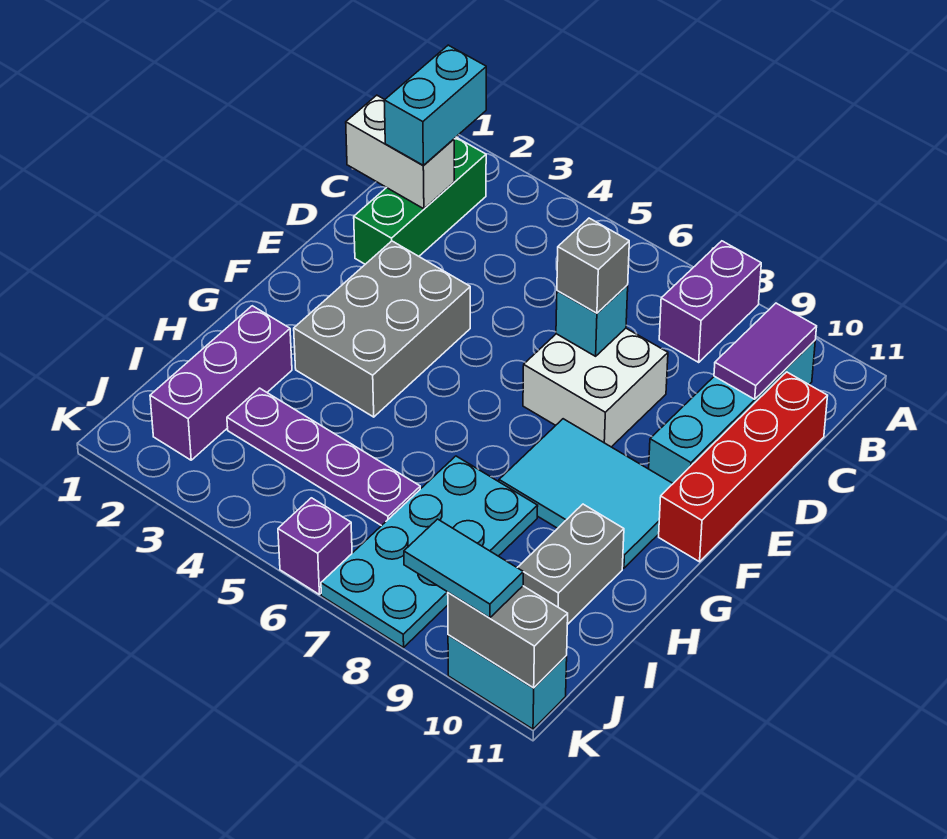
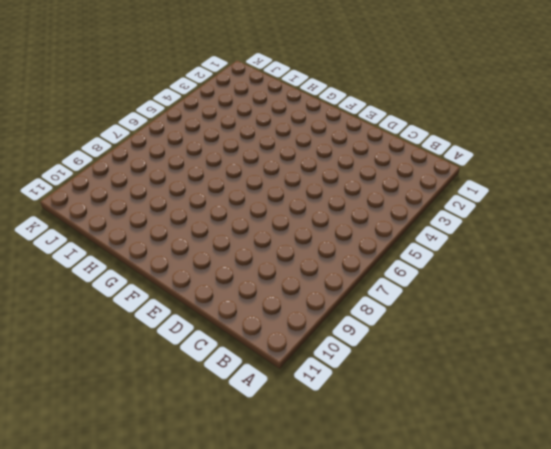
none -> purple brick A8:B8 level 1
none -> green brick B2:D2 level 1
none -> cyan brick B10:E10 level 1

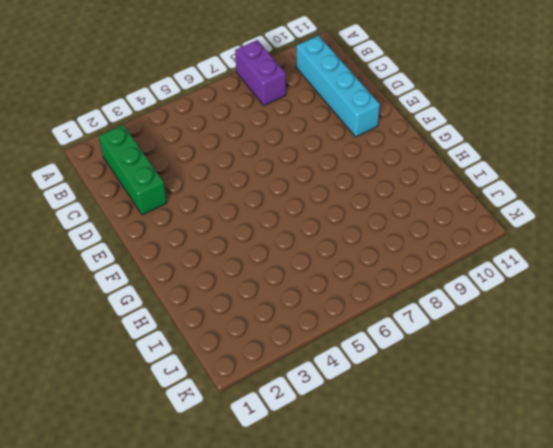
none -> red brick C11:F11 level 1
none -> white brick D7:E8 level 1
none -> grey brick E3:G4 level 1

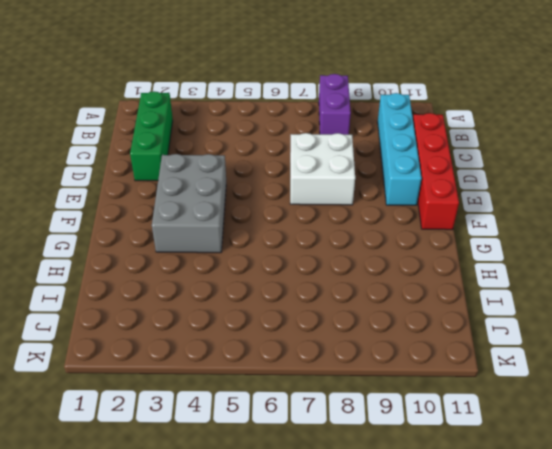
none -> cyan tile F8:G10 level 1
none -> purple brick H2:J2 level 1
none -> cyan plate H7:K8 level 1

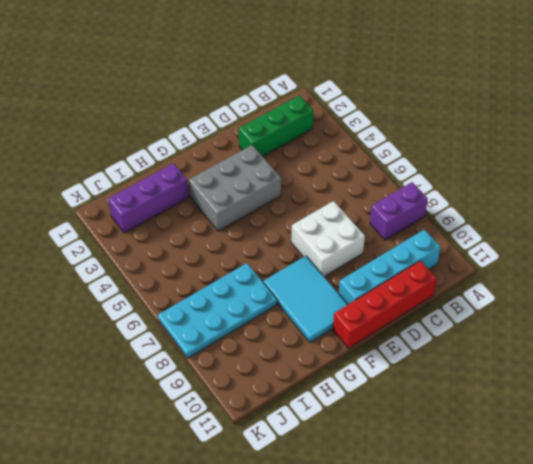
none -> grey brick H10:I10 level 1
none -> purple plate I3:I6 level 1
none -> purple brick K6 level 1

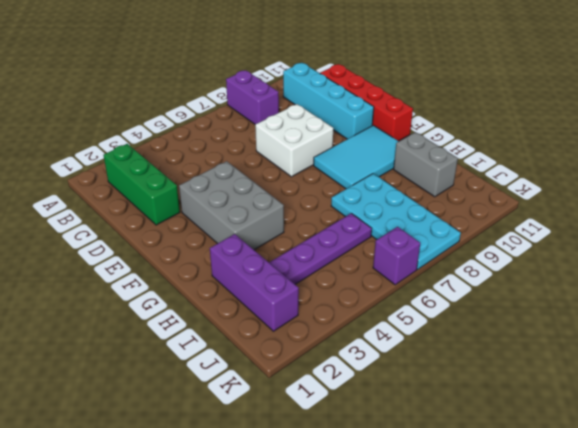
none -> cyan brick K10:K11 level 1
none -> purple tile B10:C10 level 2
none -> white brick C1:C2 level 2

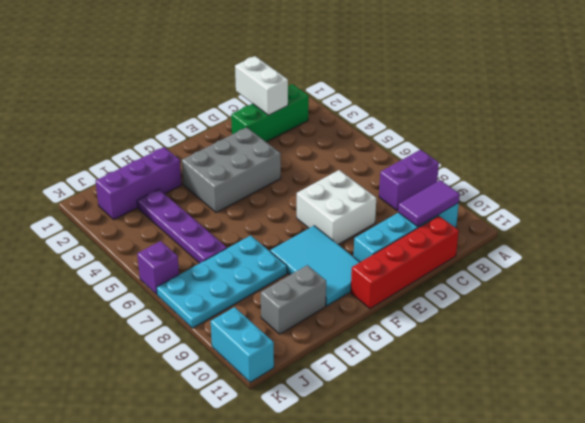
none -> cyan brick D7 level 2
none -> grey brick K10:K11 level 2
none -> cyan brick B2:C2 level 3

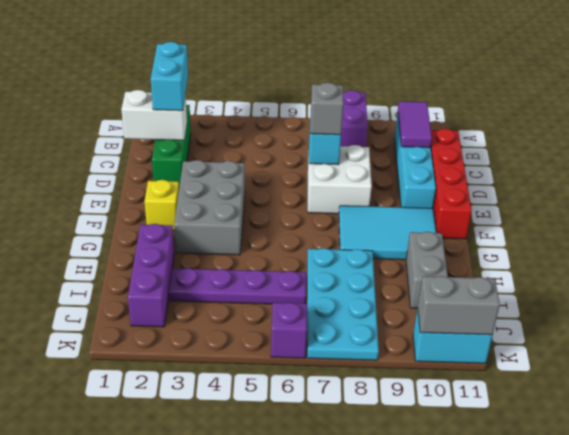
yellow brick F2 level 1 -> none
none -> cyan tile K9:K10 level 3

